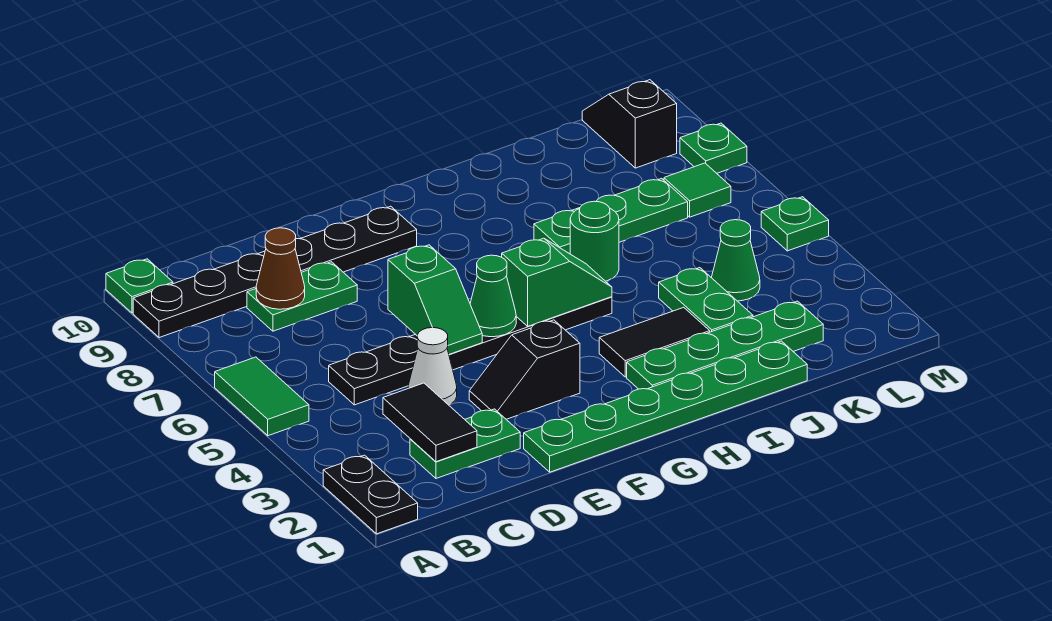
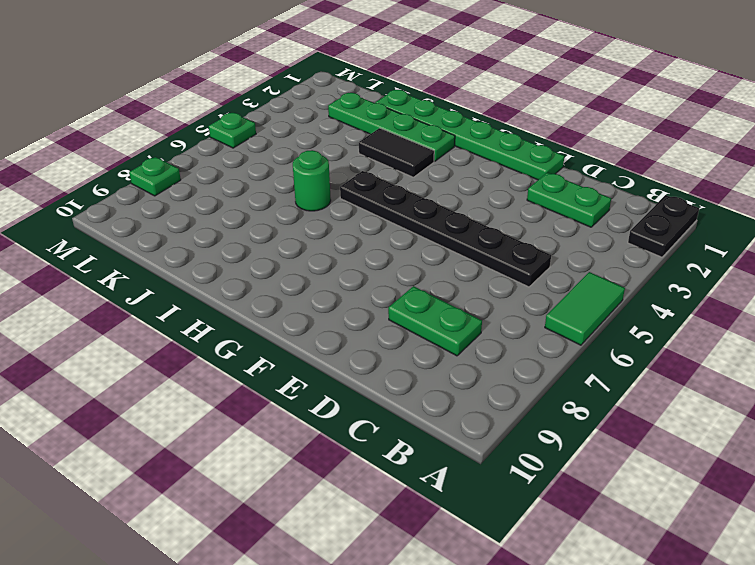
none -> black plate A9:F9 level 1
none -> green plate A10 level 1
none -> white cone D4 level 1

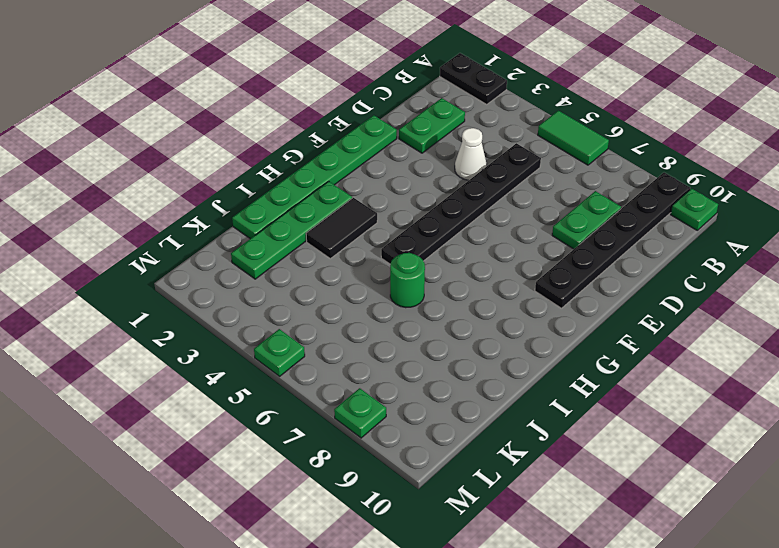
none -> black slope E3:F3 level 1 top F
none -> green plate I7:K7 level 1
none -> green plate J3:J4 level 1

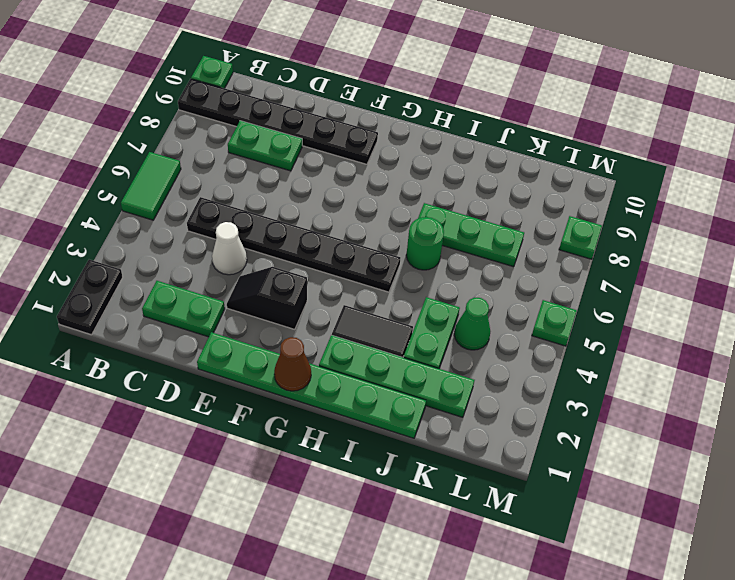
brown cone G1 level 2 -> brown cone C8 level 2
none -> green tile L7 level 1
none -> black slope L9:L10 level 1 top 9
none -> black tile C2:C3 level 2

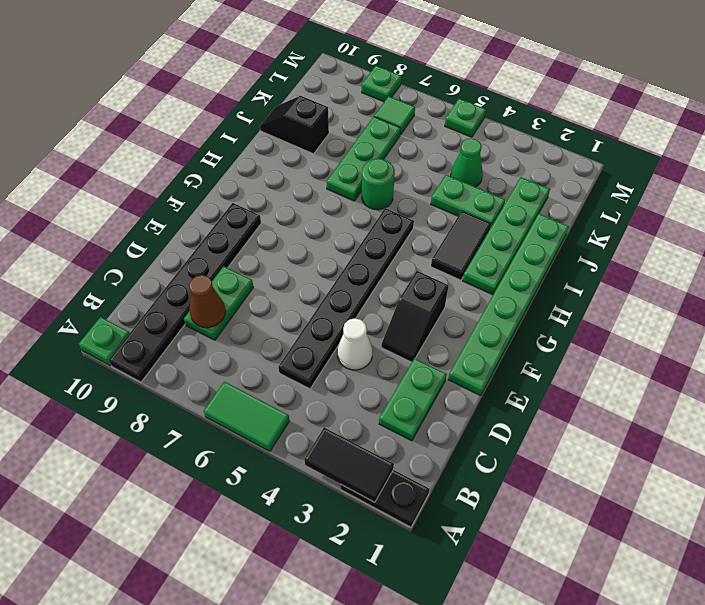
black tile A2:A3 level 2 -> black tile C2:C3 level 2
black slope J9:J10 level 1 top 9 -> black slope L9:L10 level 1 top 9
none -> green slope E5:E6 level 2 top 6
none -> green cone F5 level 2
none -> green slope G5:H5 level 2 top G

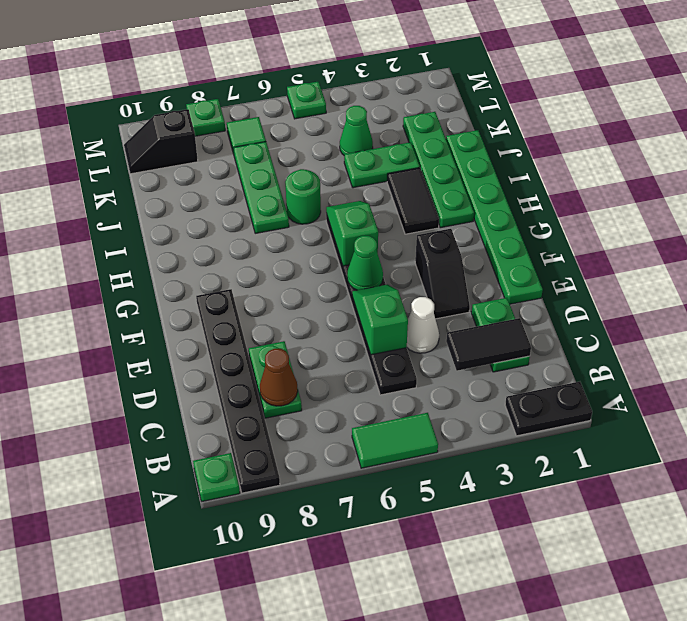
green slope D5:E5 level 2 top D -> green slope E5:E6 level 2 top 6

